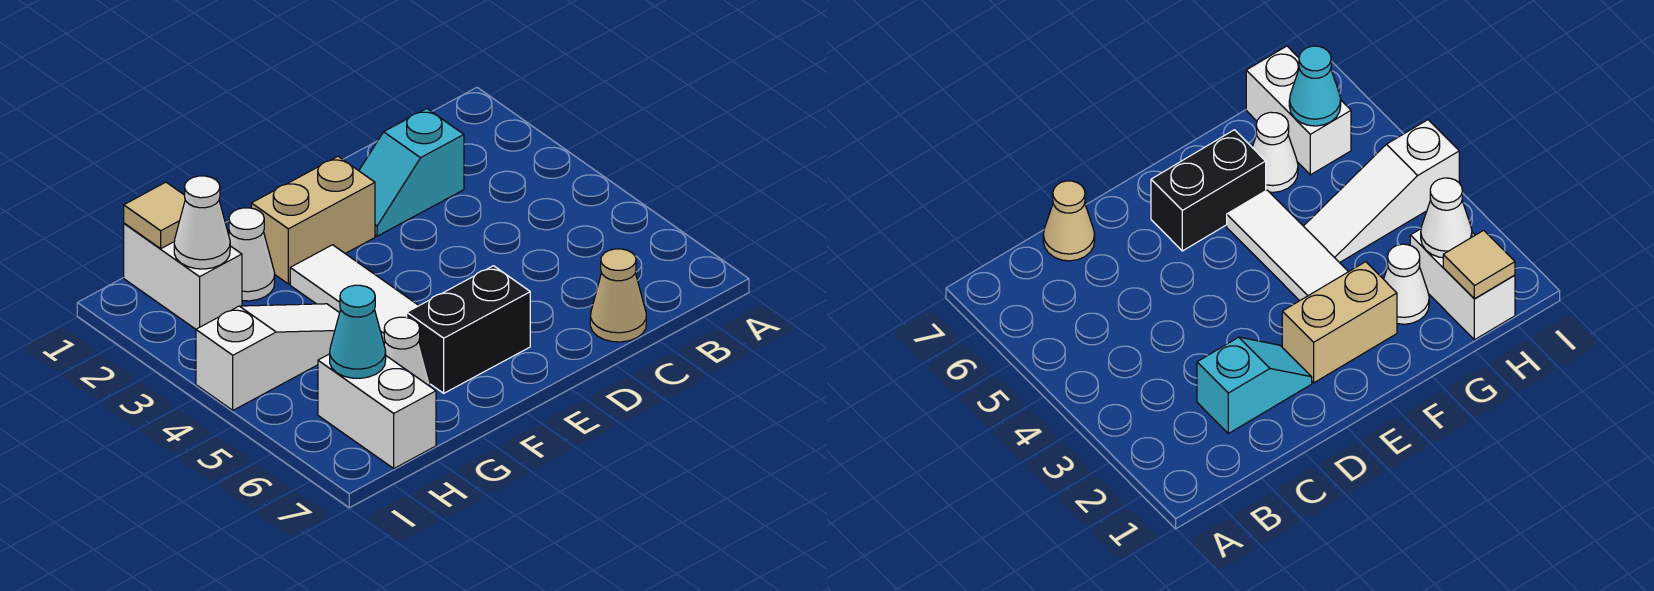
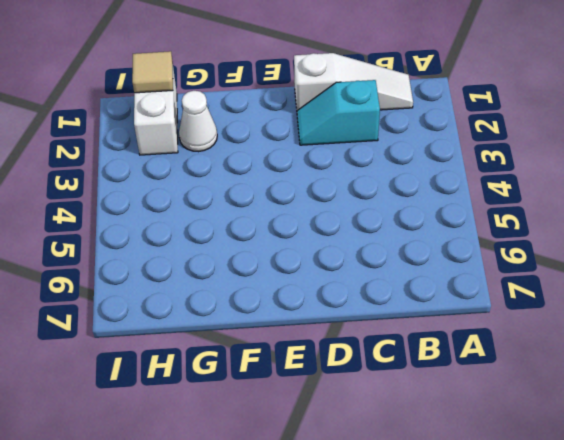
white slope B1:D1 level 1 top D -> white slope G4:I4 level 1 top I
none -> tan cone C7 level 1
none -> tan brick E2:F2 level 1
none -> black brick E6:F6 level 1

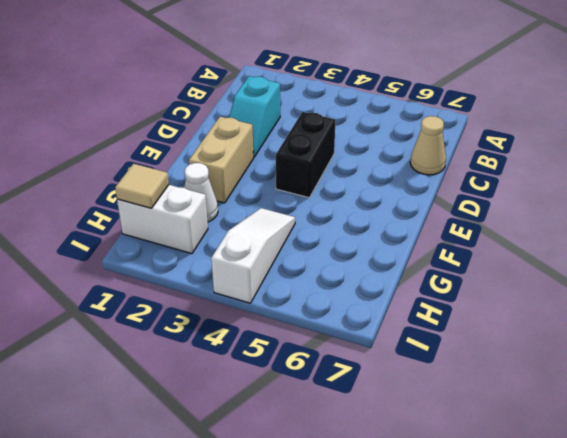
black brick D4:E4 level 1 -> black brick E6:F6 level 1
none -> white tile F3:F5 level 1
none -> white cone G6 level 1
none -> white brick H6:H7 level 1

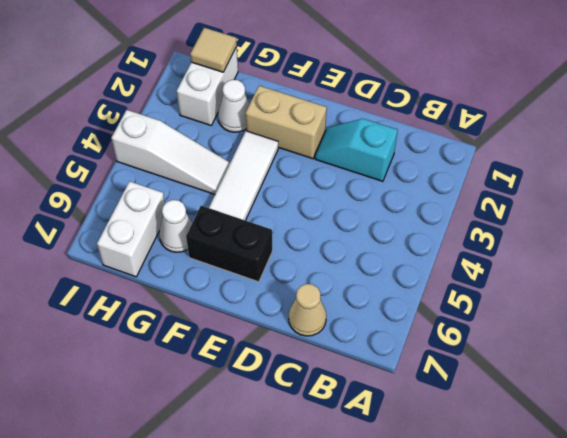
none -> white cone H2 level 2
none -> cyan cone H6 level 2

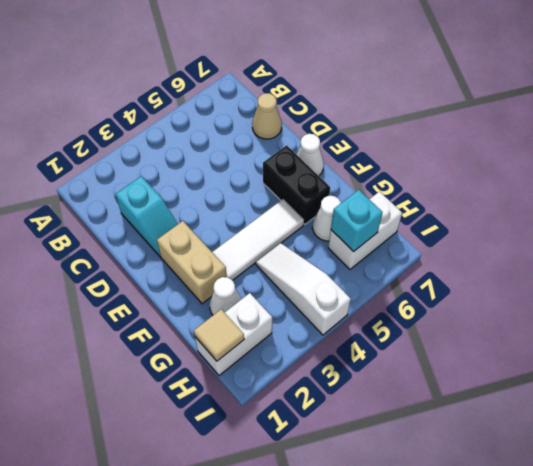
white cone E7 level 1 -> white cone H2 level 2
cyan brick H6 level 2 -> cyan cone H6 level 2

